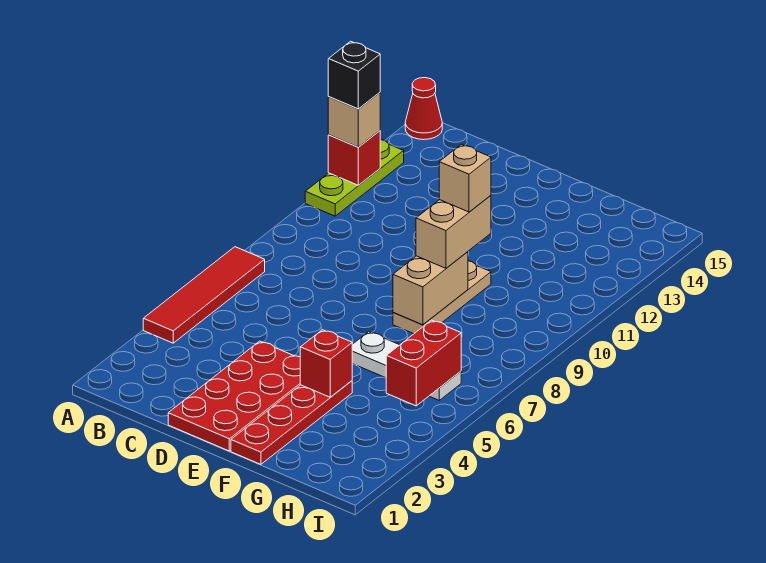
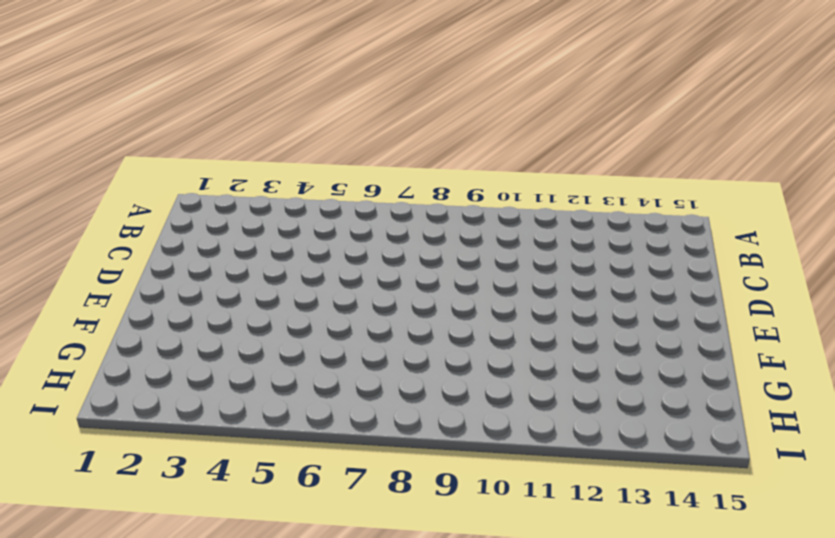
none -> red tile A4:A7 level 1
none -> lime plate A11:A13 level 1
none -> red cone A15 level 1

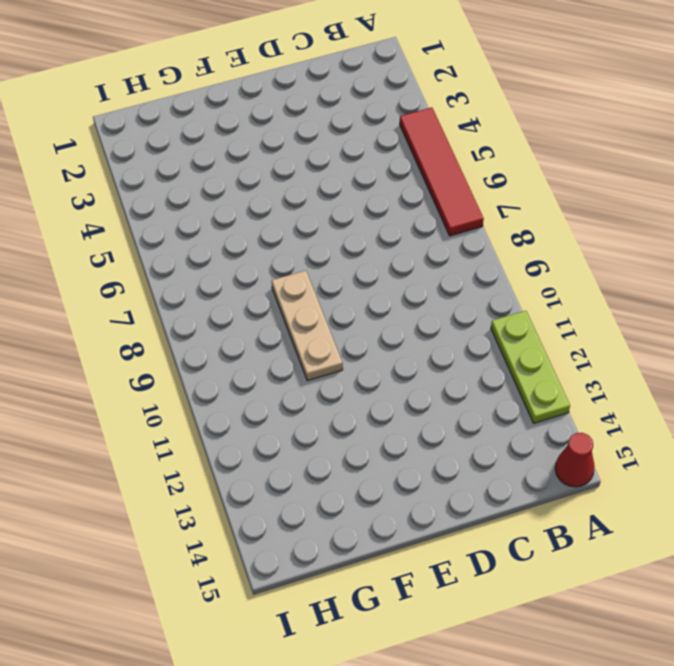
none -> red plate D1:E4 level 1
none -> red plate F1:F4 level 1
none -> white plate F6:H6 level 1

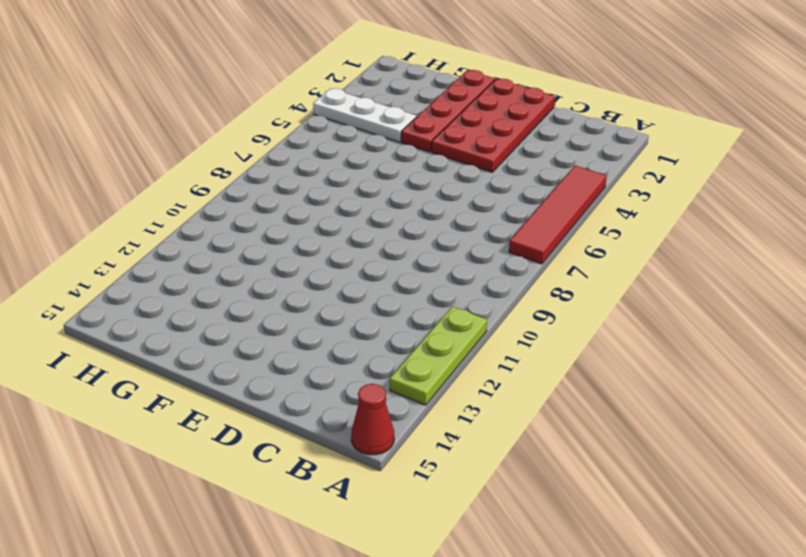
white plate G4:I4 level 1 -> white plate F6:H6 level 1
none -> tan plate F8:F10 level 1
none -> red brick A12 level 2
none -> red brick F4 level 2

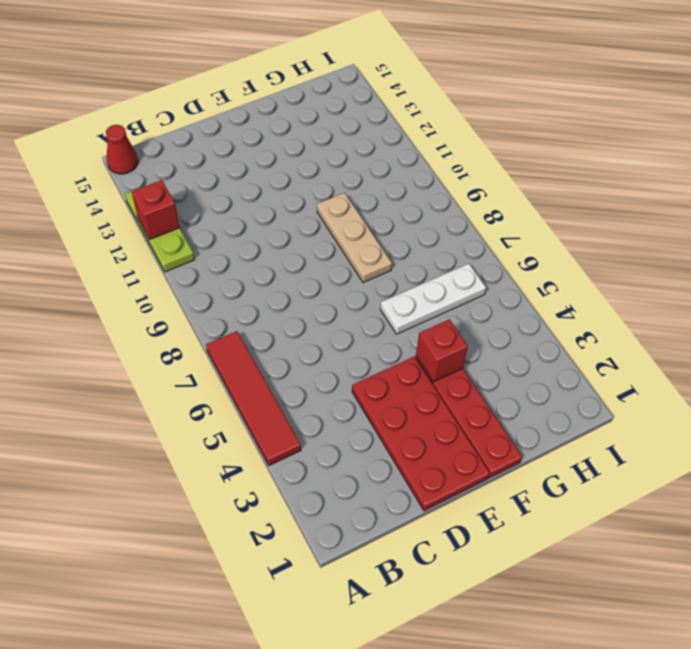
none -> tan brick F8:F9 level 2
none -> red brick H5:H6 level 2
none -> tan brick A12 level 3

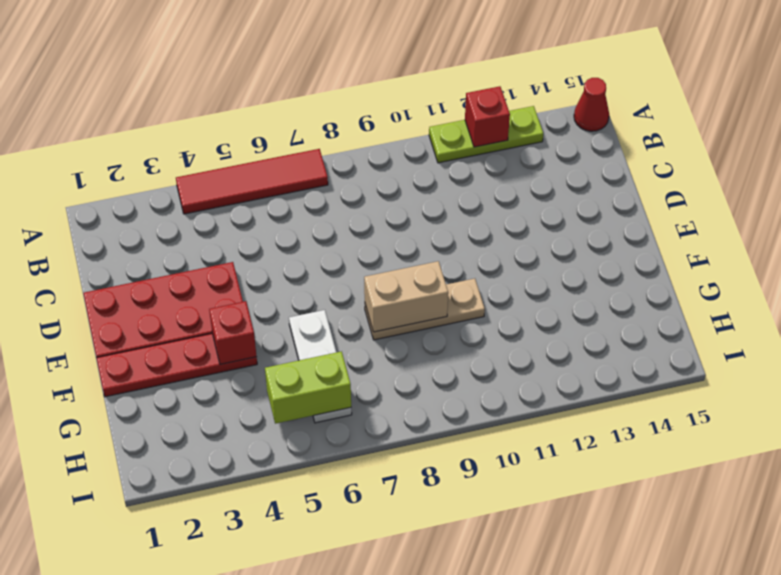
lime brick H5:H6 level 2 -> red brick H5:H6 level 2
none -> tan brick A12 level 3
none -> tan brick F9:F10 level 3
none -> black brick A12 level 4

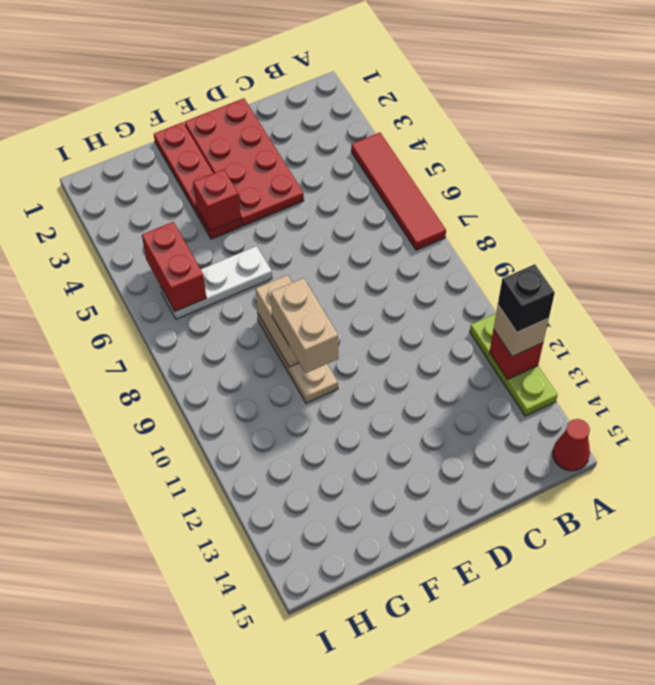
none -> tan brick F10 level 4

